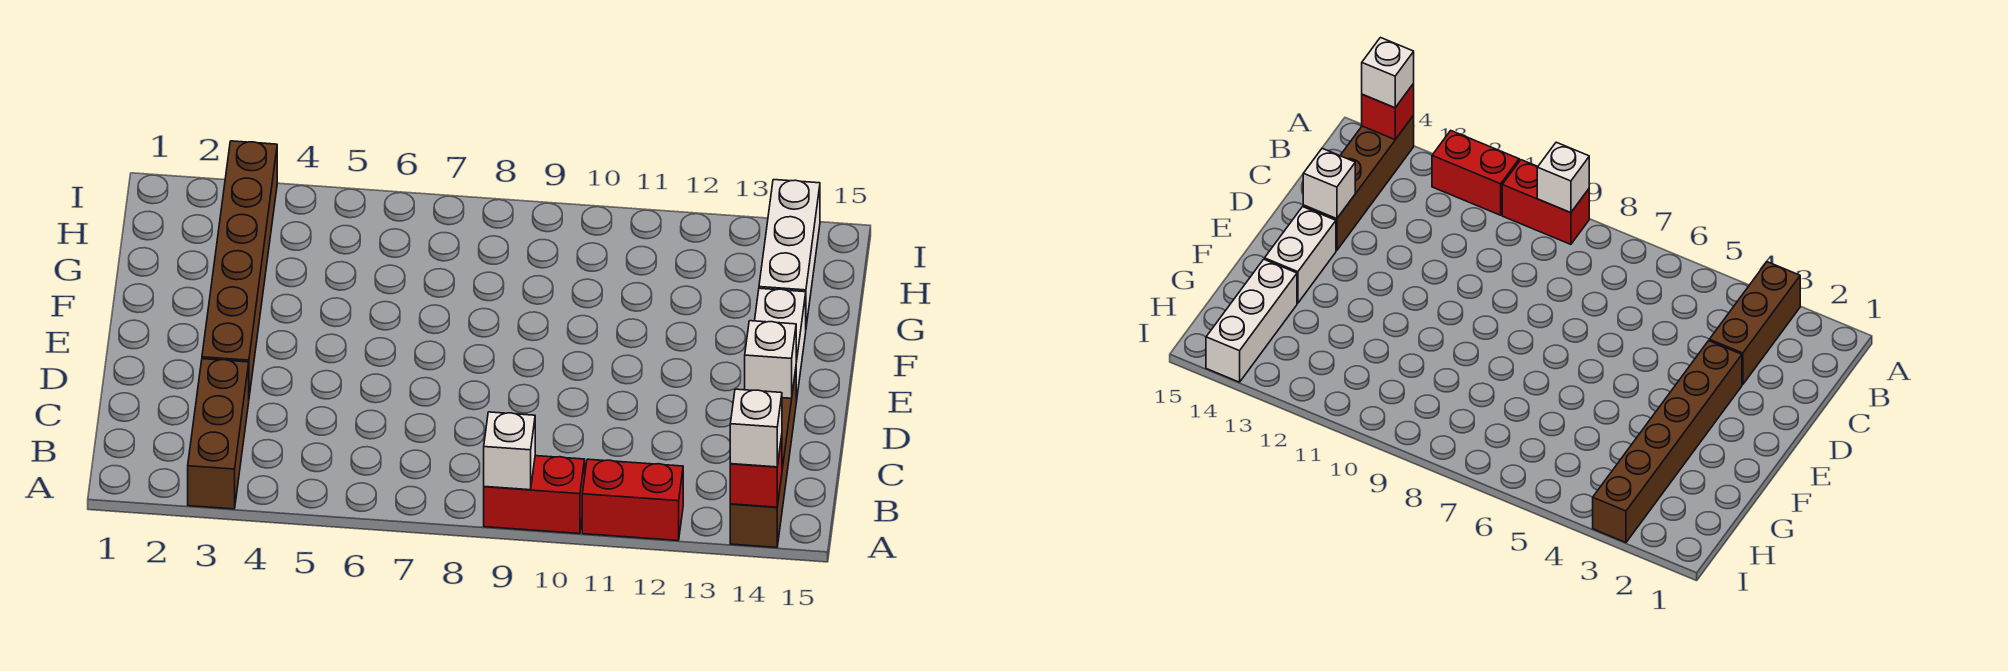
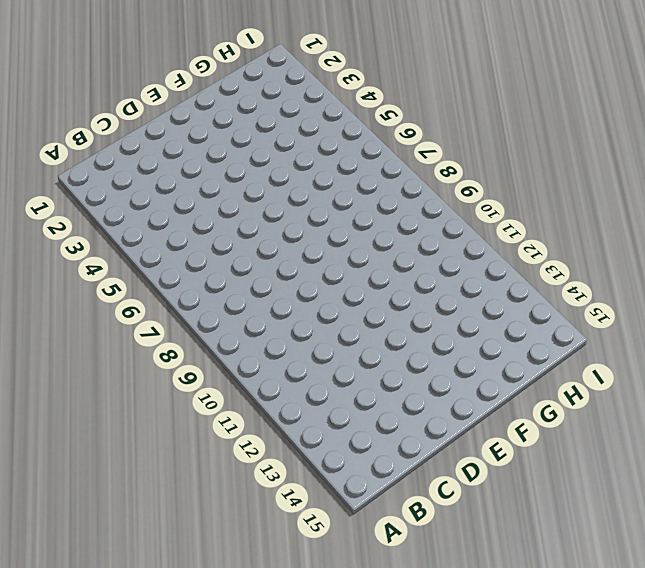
none -> brown brick A3:C3 level 1
none -> red brick A9:A10 level 1

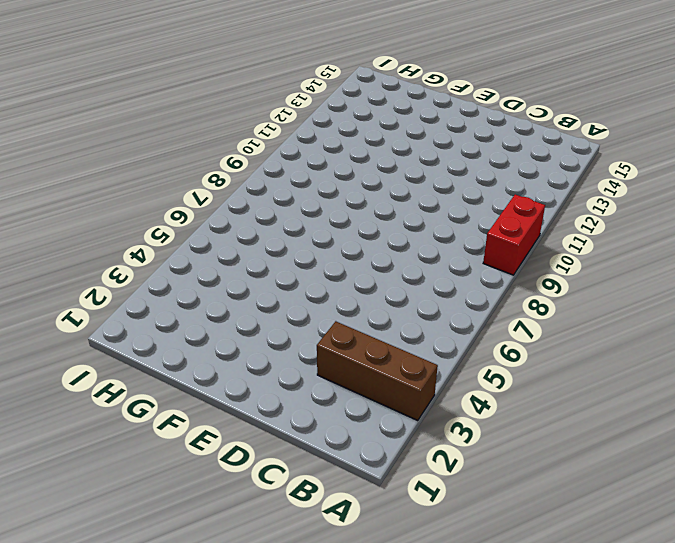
none -> red brick A11:A12 level 1
none -> brown brick A14:D14 level 1

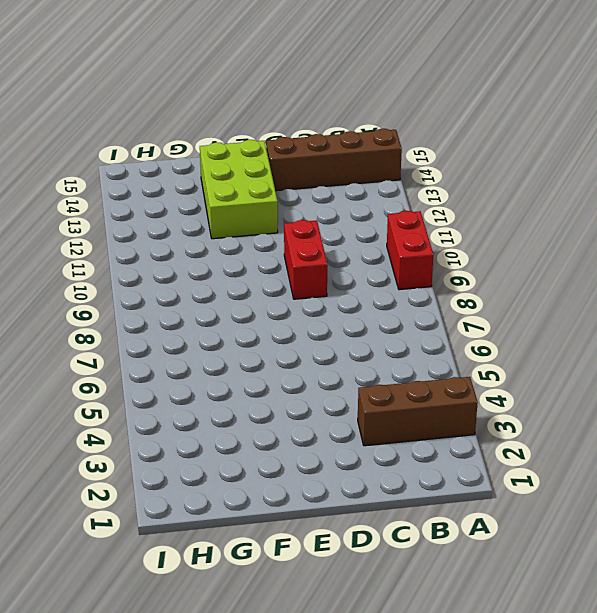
red brick D9:D10 level 1 -> red brick A11:A12 level 1
lime brick E12:F14 level 1 -> white brick E14:F14 level 1
none -> brown brick D3:I3 level 1
none -> white brick G14:I14 level 1

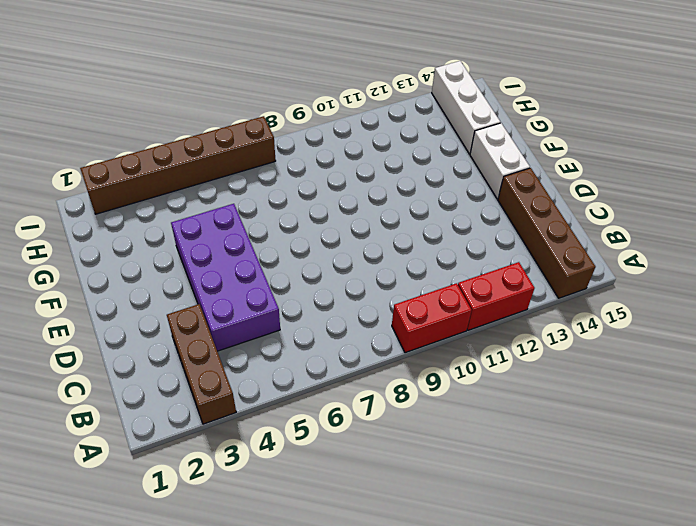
purple brick C4:F5 level 1 -> none
brown brick I2:I7 level 1 -> brown brick D3:I3 level 1
none -> white brick A9 level 2
none -> red brick A14 level 2

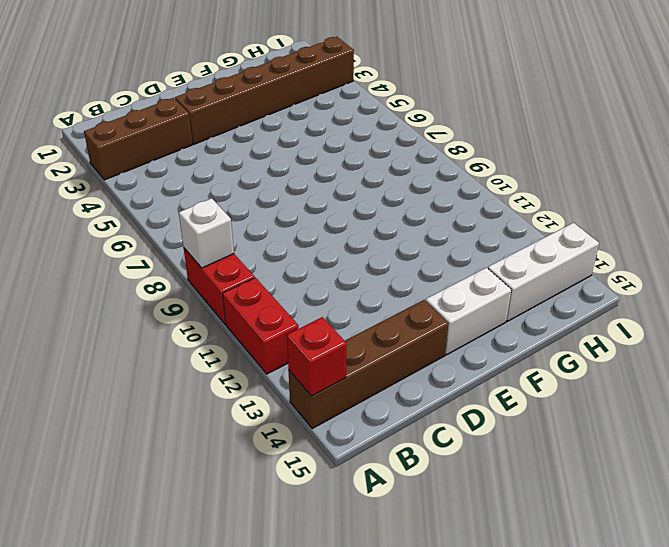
none -> white brick D14 level 2
none -> white brick A14 level 3

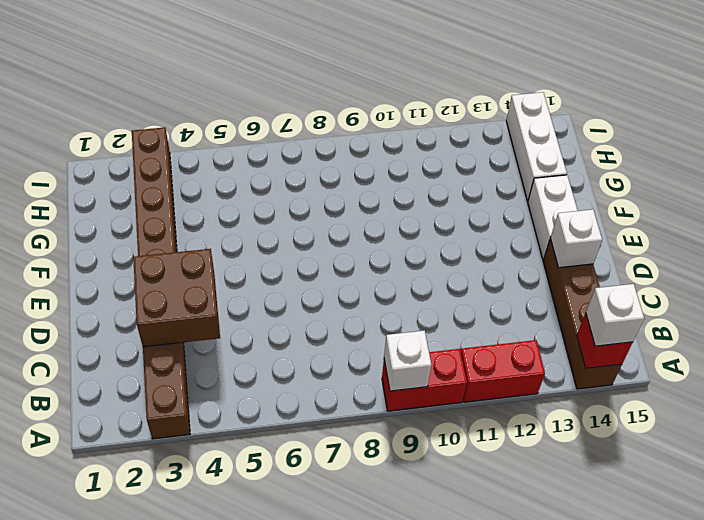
brown brick C3:D4 level 2 -> none

